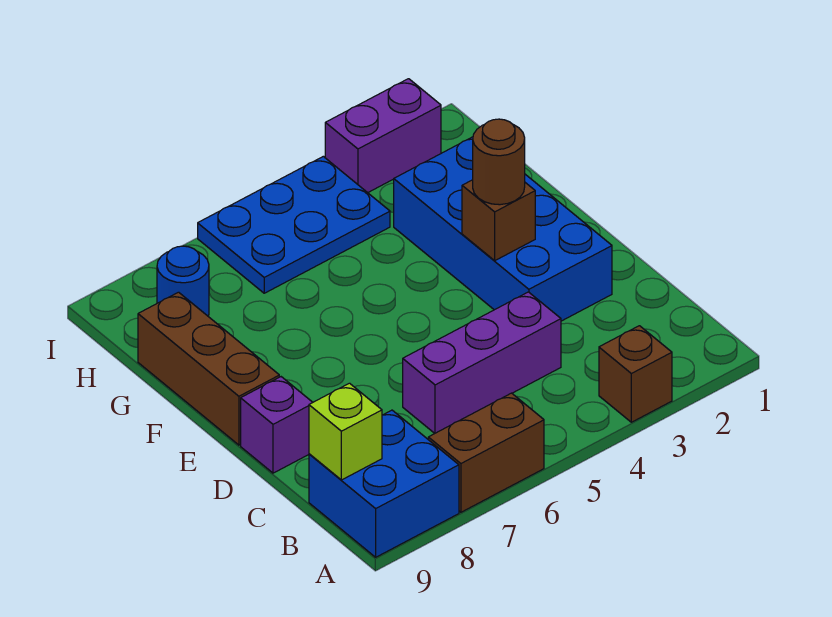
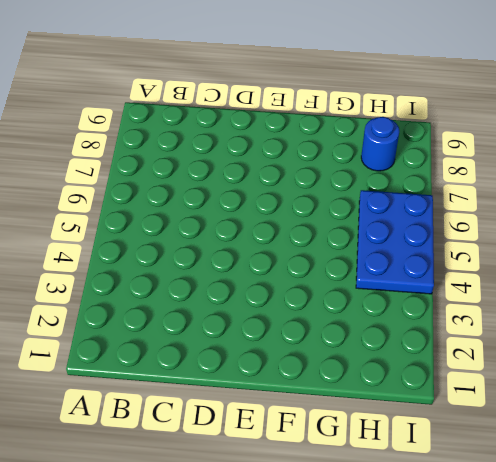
none -> brown brick A3 level 1
none -> brown brick A6:A7 level 1
none -> blue brick A8:B9 level 1

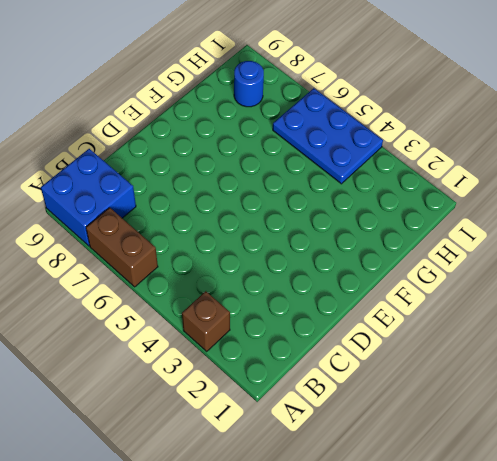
none -> purple brick C4:C6 level 1
none -> blue brick D2:G3 level 1
none -> purple brick D9 level 1

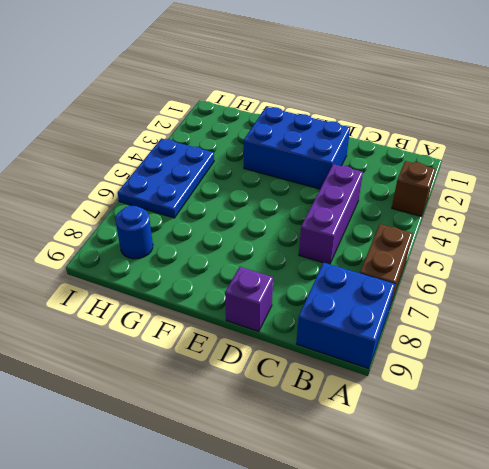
blue brick D2:F3 level 1 -> blue brick D2:G3 level 1
none -> brown brick E9:G9 level 1
none -> purple brick I2:I3 level 1
none -> lime brick B9 level 2

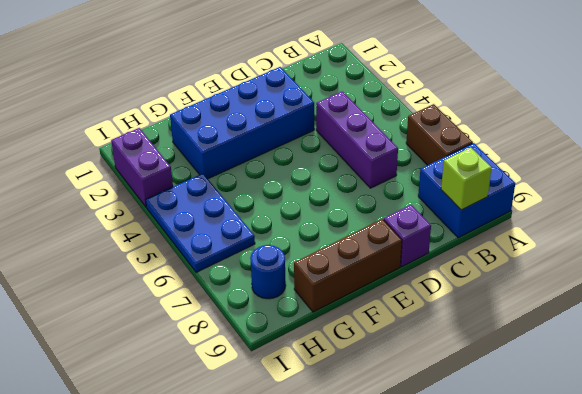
none -> brown brick A3 level 1
none -> brown brick E3 level 2
none -> brown round brick E3 level 3

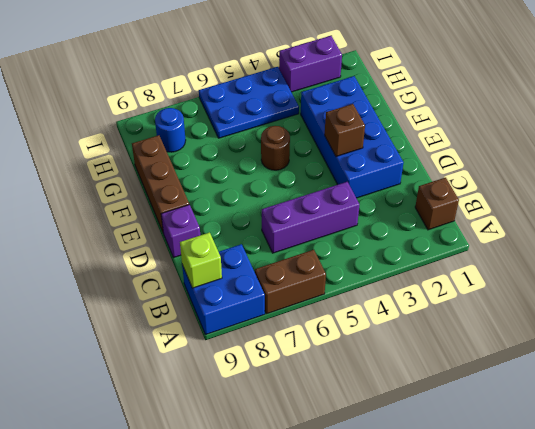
brown brick B1 level 1 -> brown brick A3 level 1
brown round brick F5 level 1 -> brown round brick E3 level 3

